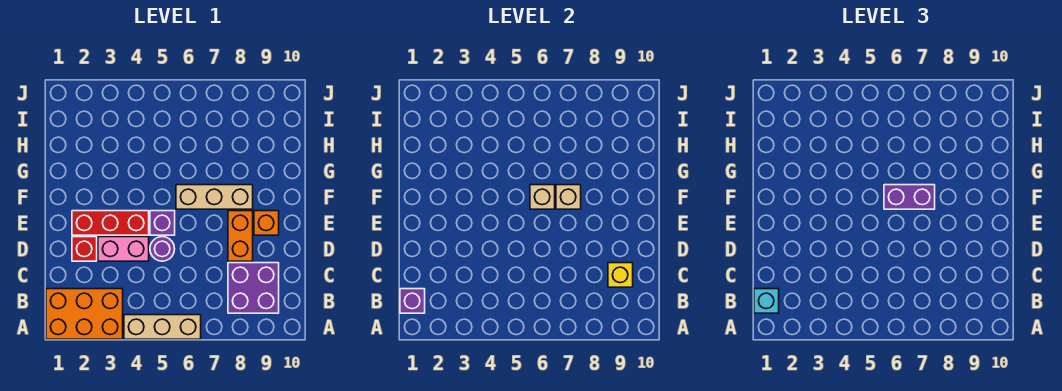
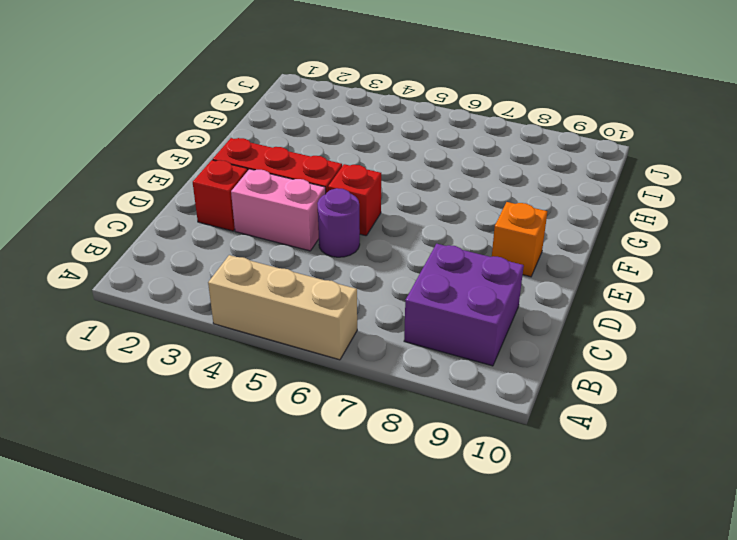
red brick E5 level 1 -> purple brick E5 level 1
none -> orange brick A1:B3 level 1
none -> orange brick D8:E8 level 1
none -> tan brick F6:F8 level 1

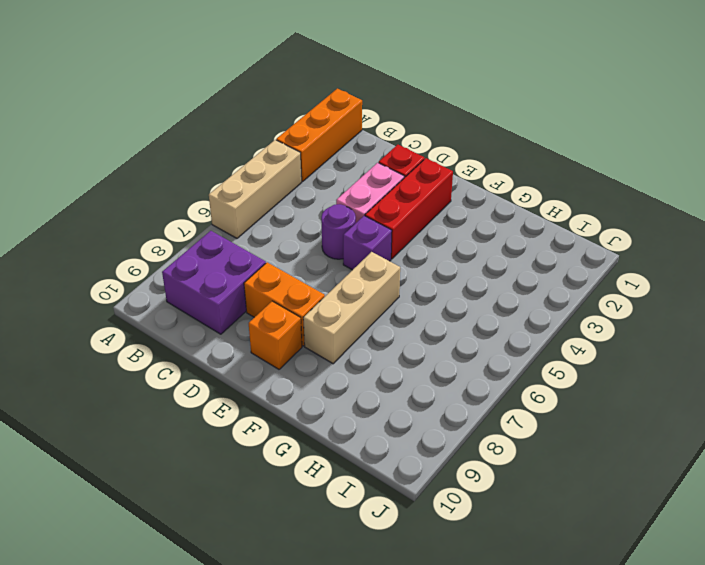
orange brick A1:A3 level 1 -> orange brick A1:B3 level 1
none -> purple brick B1 level 2
none -> yellow brick C9 level 2
none -> tan brick F6 level 2

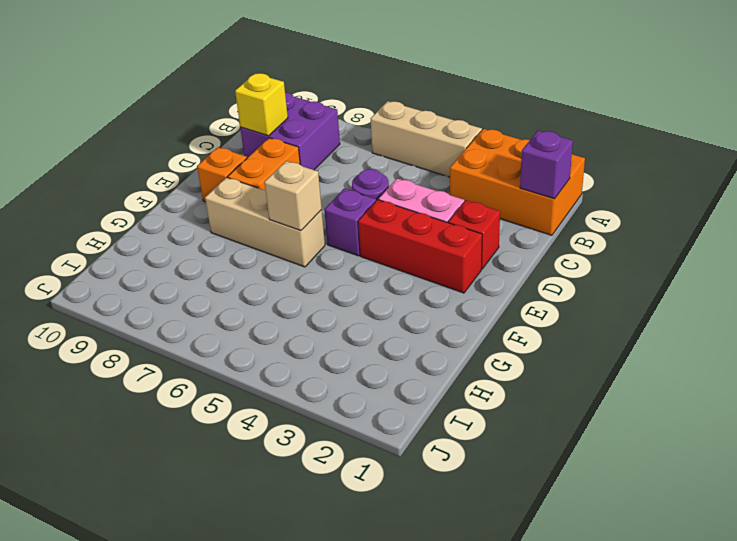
none -> tan brick F7 level 2
none -> cyan brick B1 level 3
none -> purple brick F6:F7 level 3

